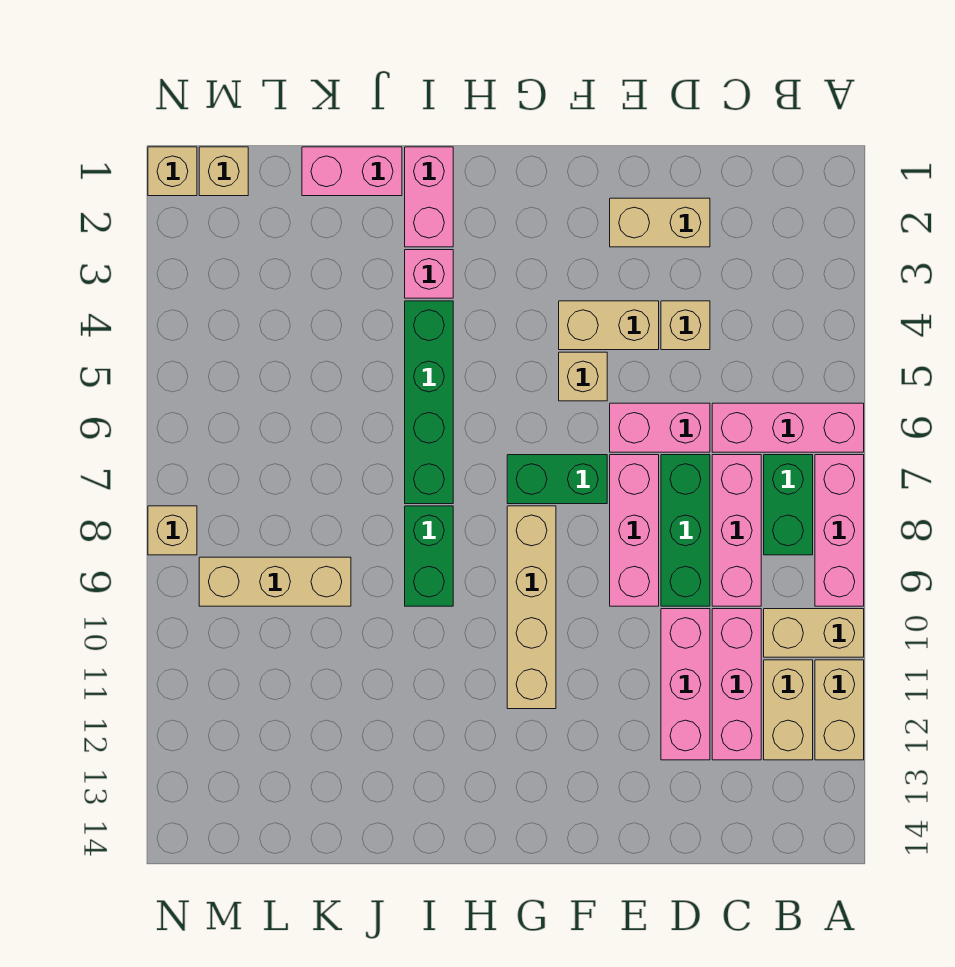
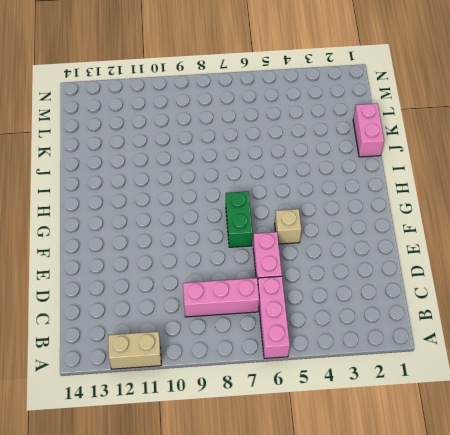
none -> pink brick A7:A9 level 1
none -> tan brick A10:B10 level 1
none -> green brick B7:B8 level 1

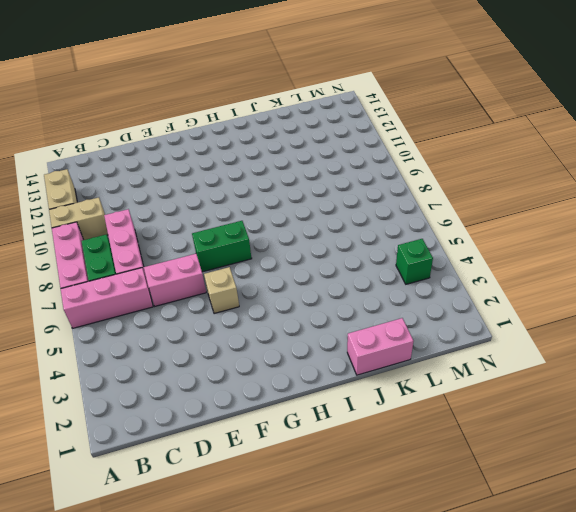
green brick M4 level 1 -> none
none -> tan brick B11:B12 level 1
none -> pink brick C10:C12 level 1
none -> tan brick D2:E2 level 1

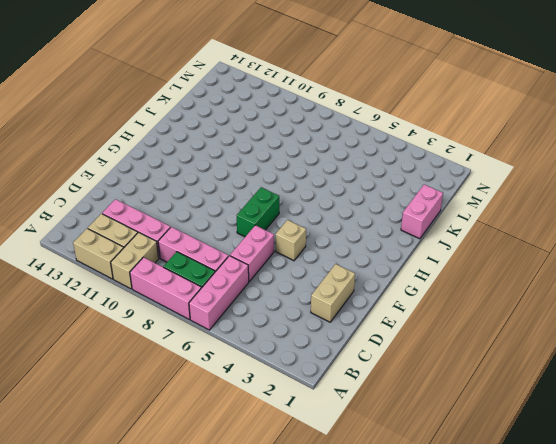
none -> tan brick D4 level 1
none -> green brick D7:D9 level 1
none -> pink brick D10:D12 level 1

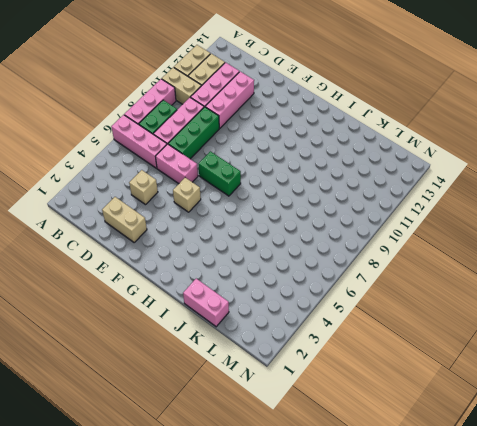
none -> tan brick E4:F4 level 1
none -> pink brick E7:E9 level 1
none -> tan brick G8:G11 level 1

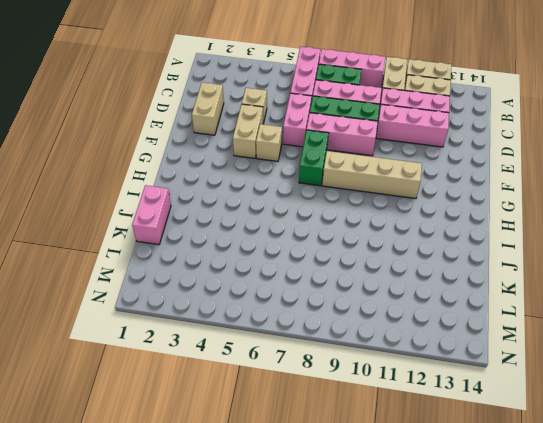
none -> pink brick I1:I2 level 1
none -> pink brick I3 level 1
none -> green brick I4:I7 level 1

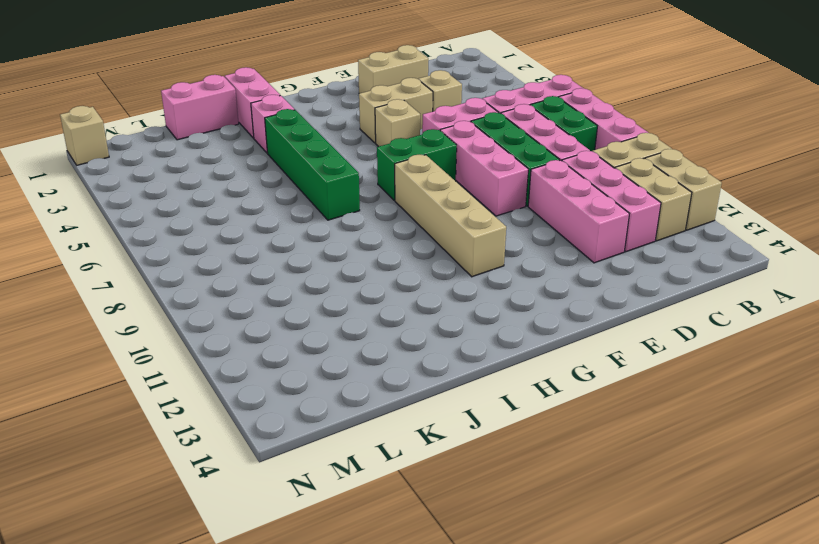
none -> green brick I8:I9 level 1
none -> tan brick K9:M9 level 1
none -> tan brick M1 level 1

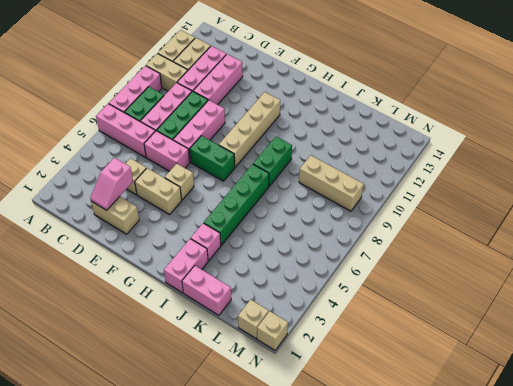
pink slope D2:D3 level 2 top 3 -> none
none -> tan brick N8 level 1

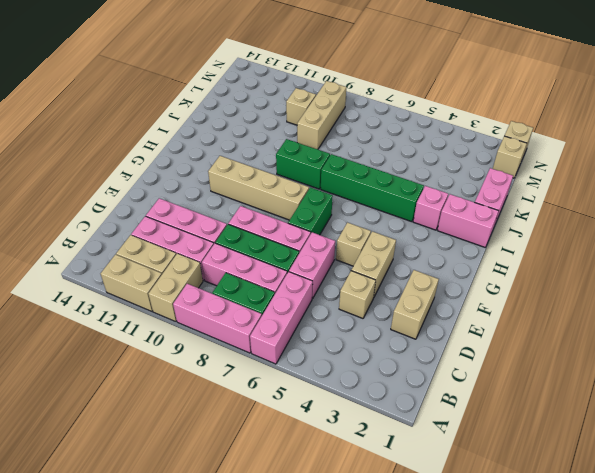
tan brick L10 level 1 -> tan brick N8 level 1

